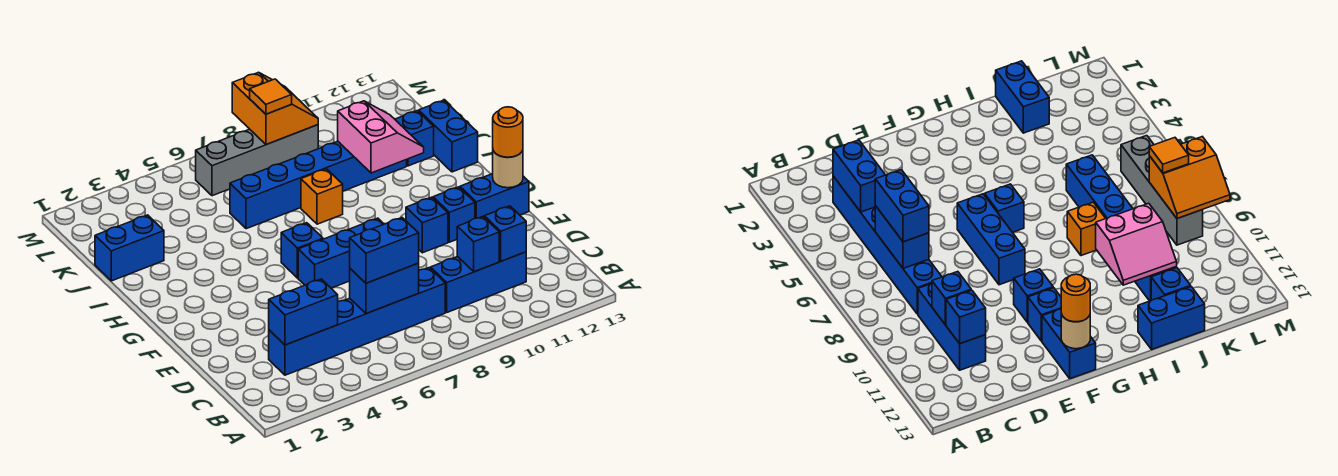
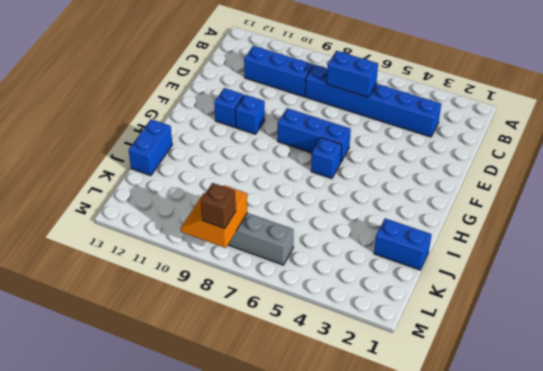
brown brick M8 level 3 -> none
none -> blue brick F12:F13 level 1
none -> orange brick I8 level 1
none -> blue brick J6:J11 level 1

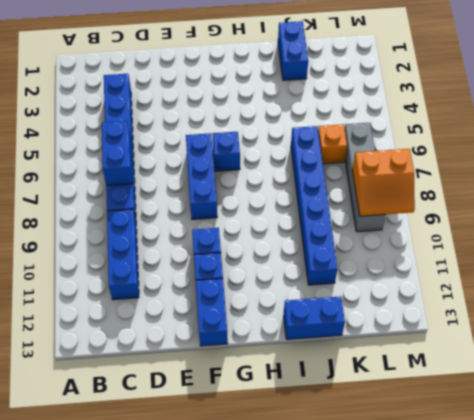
orange brick K6 level 1 -> orange brick I8 level 1
none -> blue brick J12 level 1
none -> blue brick C3:C4 level 2
none -> blue brick C10 level 2

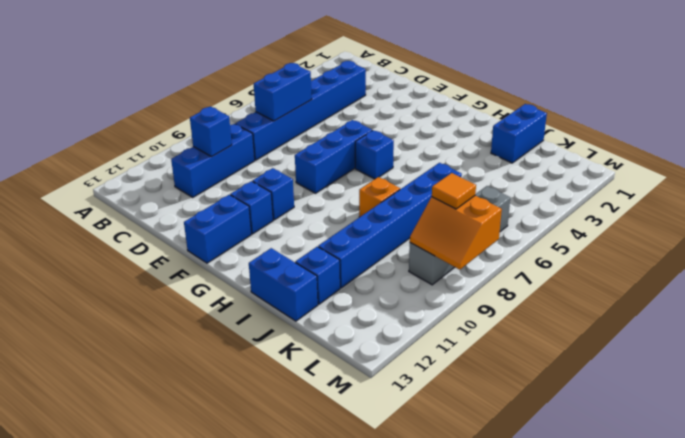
none -> blue brick C3:C4 level 2
none -> blue brick C11 level 2
none -> tan round brick F13 level 2

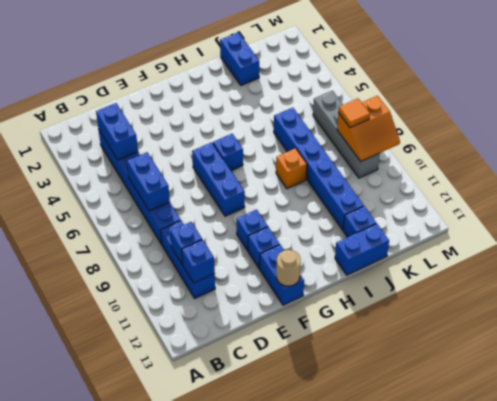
none -> pink slope I10:J11 level 2 top 10
none -> blue brick C6:C7 level 3
none -> orange round brick F13 level 3

